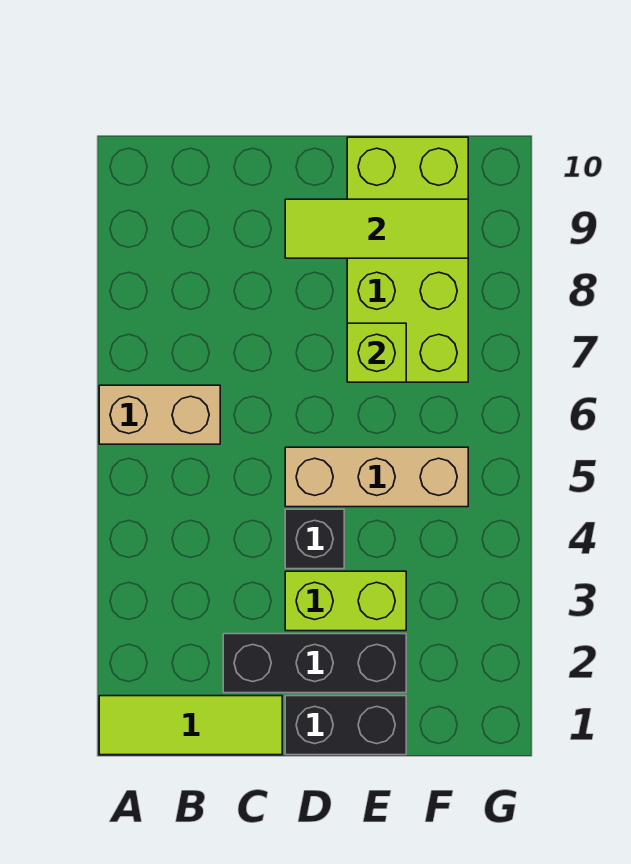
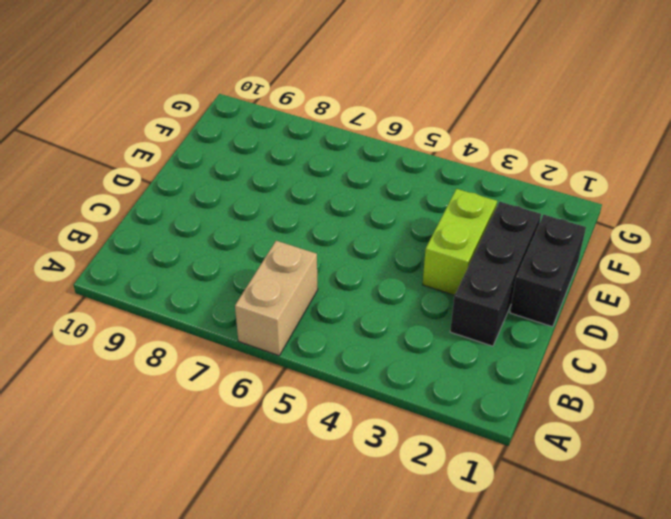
none -> lime tile A1:C1 level 1
none -> black brick D4 level 1

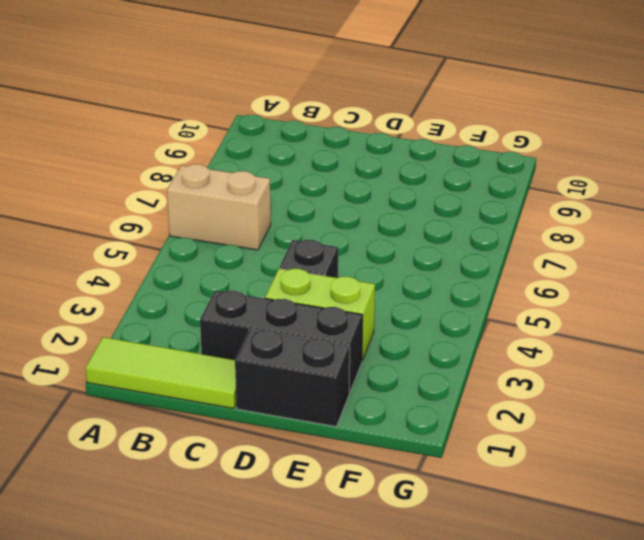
none -> tan brick D5:F5 level 1
none -> lime brick E7:F10 level 1

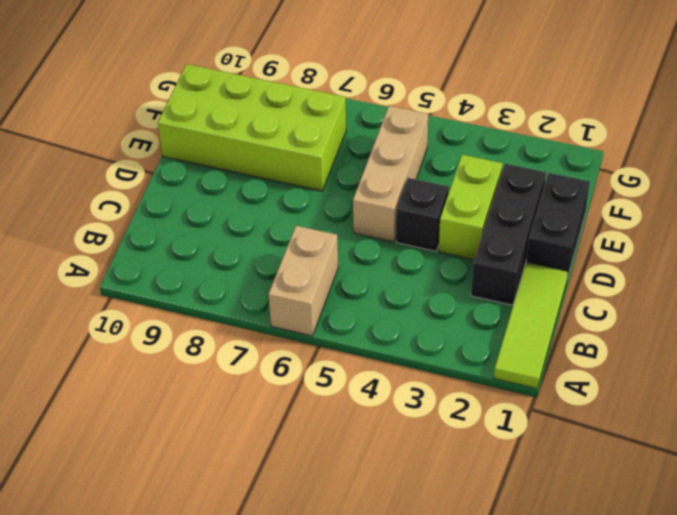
none -> lime tile D9:F9 level 2
none -> lime brick E7 level 2

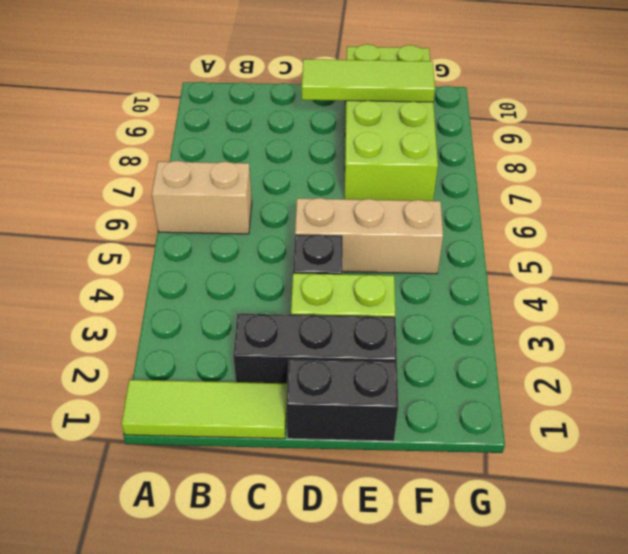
none -> lime brick E7 level 2

